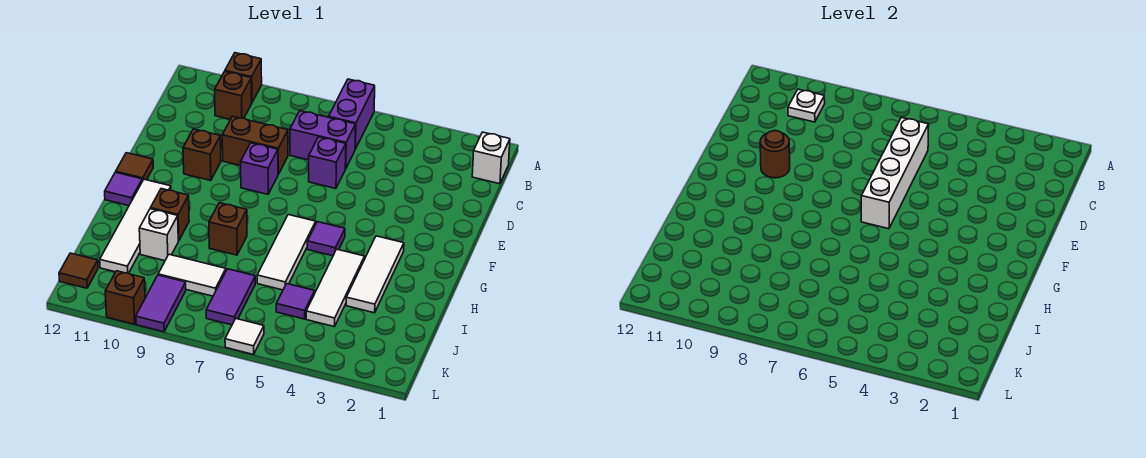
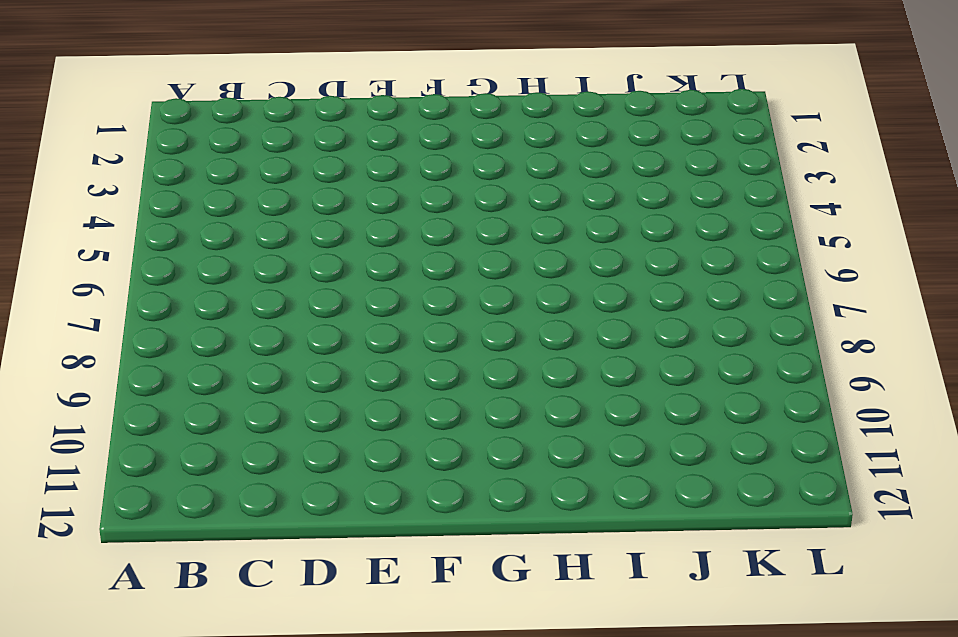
none -> purple brick A6:B6 level 1
none -> brown brick A10 level 1
none -> white brick B1 level 1

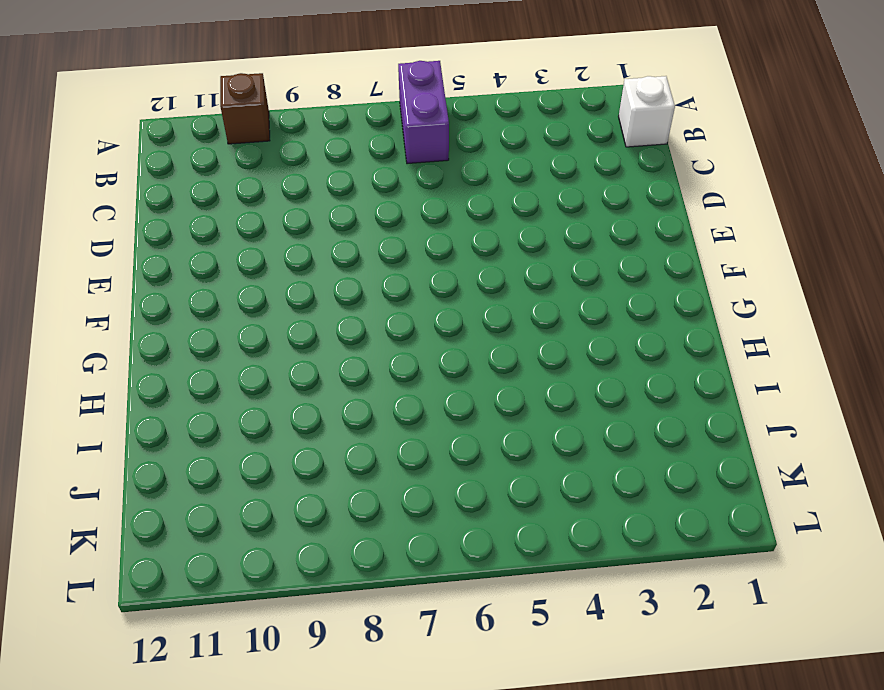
none -> brown brick B10 level 1
none -> purple brick C6:C7 level 1
none -> purple brick D6 level 1

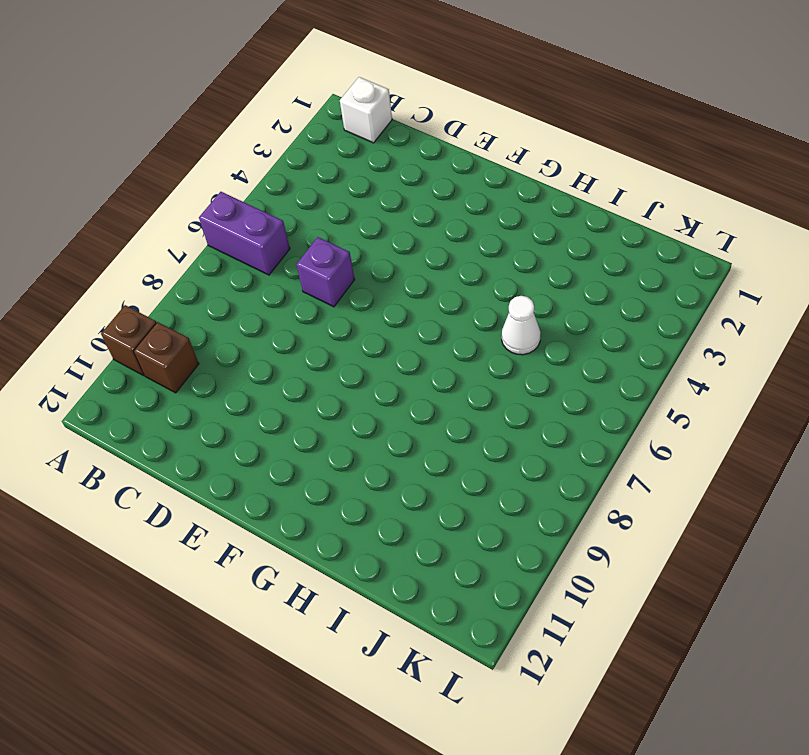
white cone I5 level 1 -> none
none -> purple brick C6:C7 level 1
none -> brown brick D8:D9 level 1
none -> purple brick E8 level 1

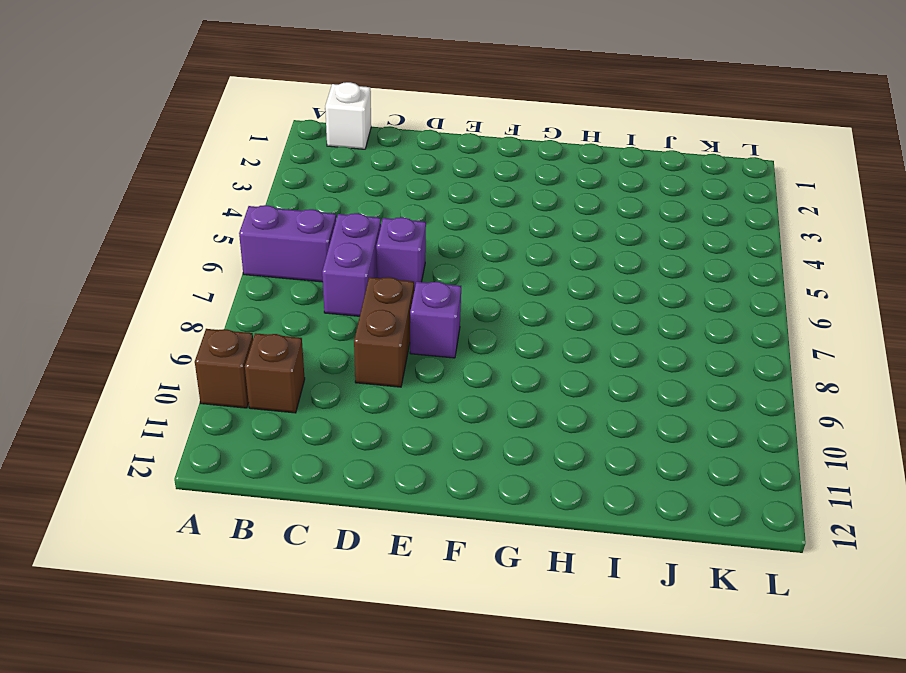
none -> brown brick E10 level 1
none -> brown tile F12 level 1
none -> white tile G3:I3 level 1

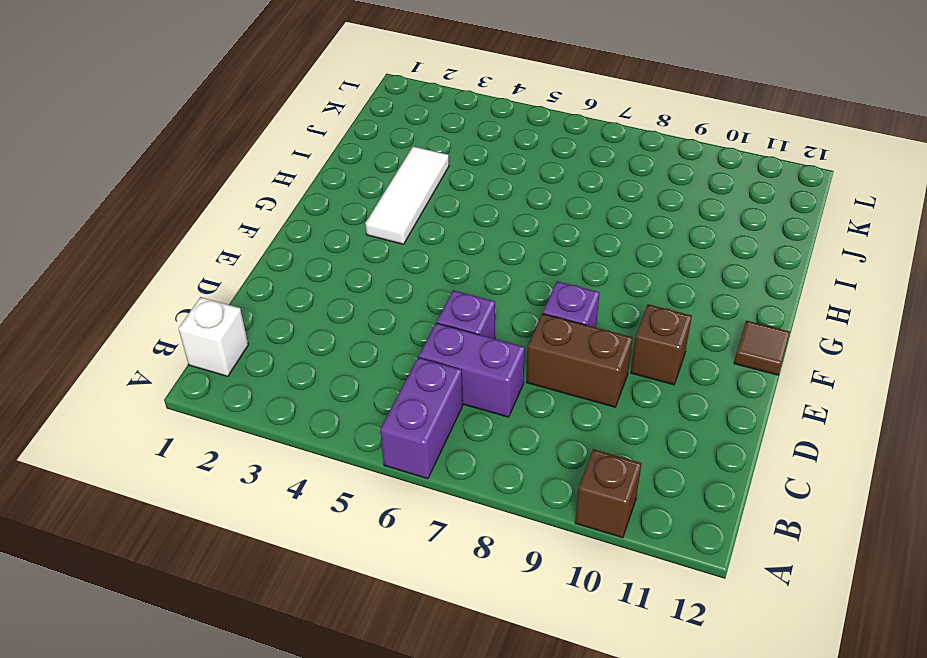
none -> brown brick B10 level 1
none -> purple tile G5 level 1
none -> white tile G6:I6 level 1

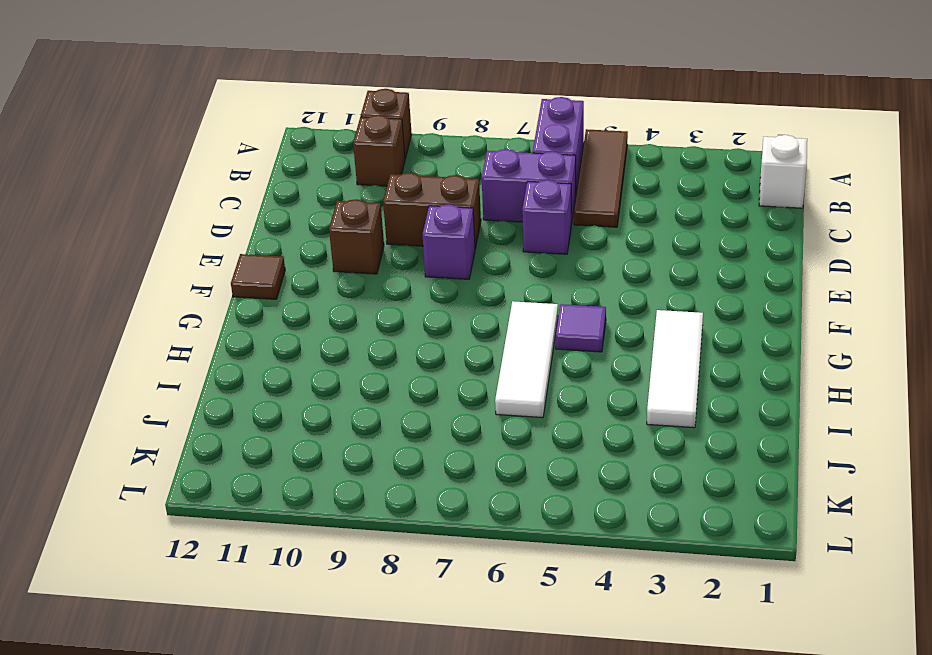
brown tile A5:C5 level 1 -> none
none -> white tile G11:J11 level 1
none -> purple tile G12 level 1
none -> white tile H4:J4 level 1

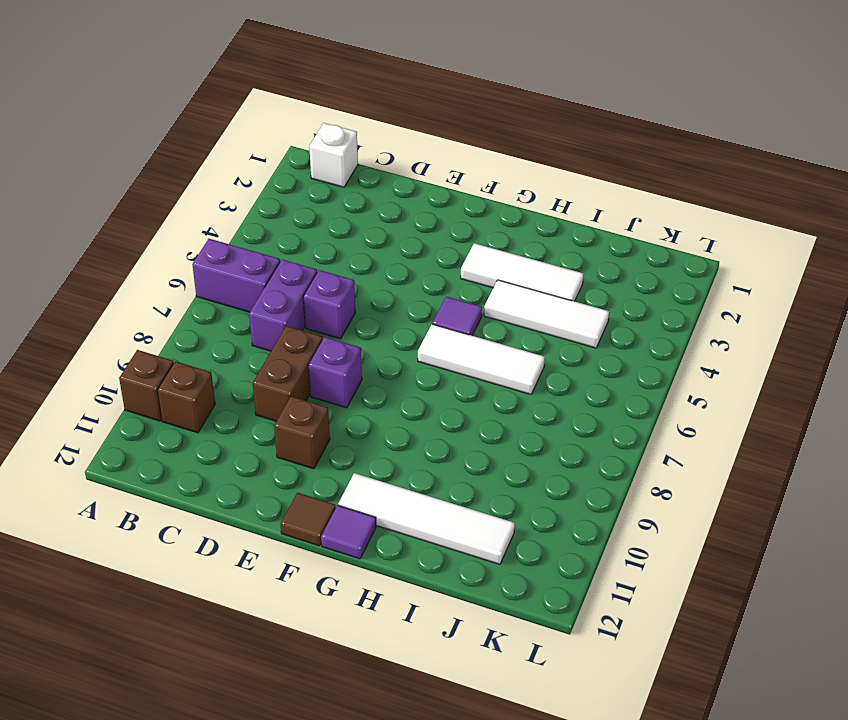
none -> brown brick H8 level 1
none -> brown brick H10 level 1
none -> white brick I10 level 1

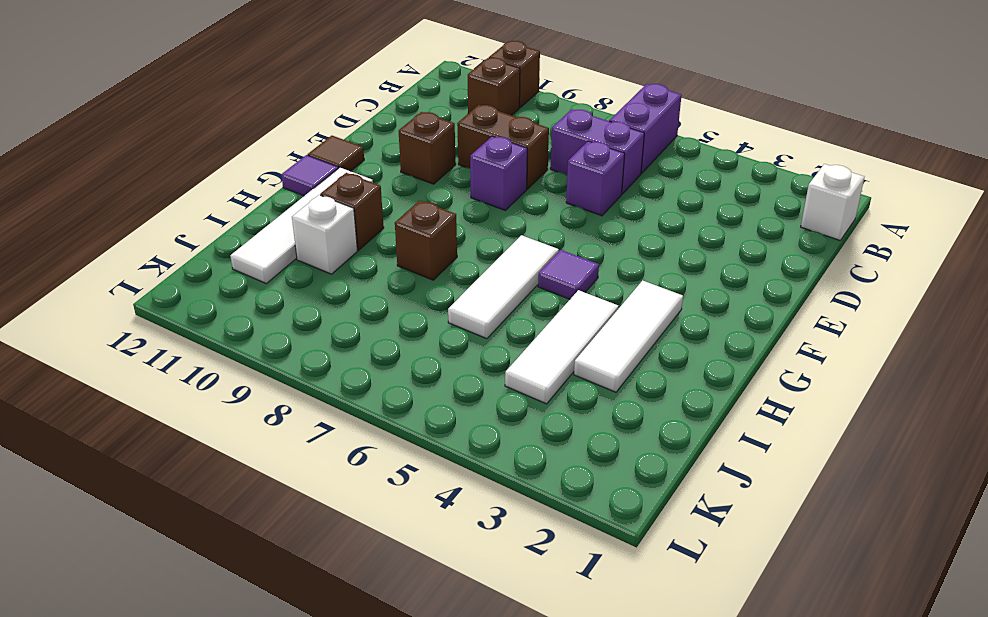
none -> purple tile J5 level 1
none -> purple tile J7:K7 level 1
none -> white tile J8:J9 level 1

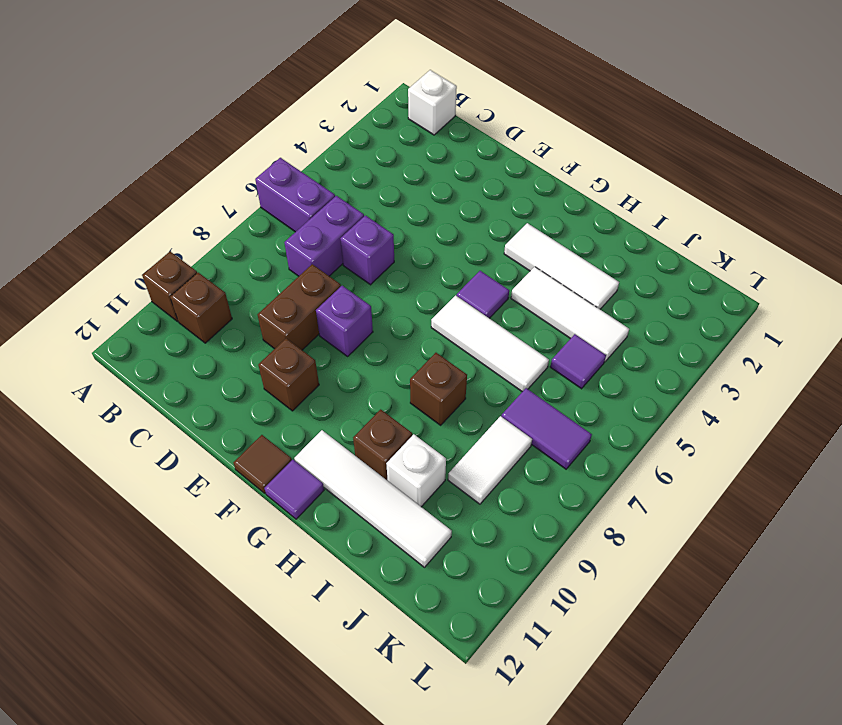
none -> purple tile K9:L9 level 1
none -> brown tile K12 level 1
none -> white tile L6 level 1

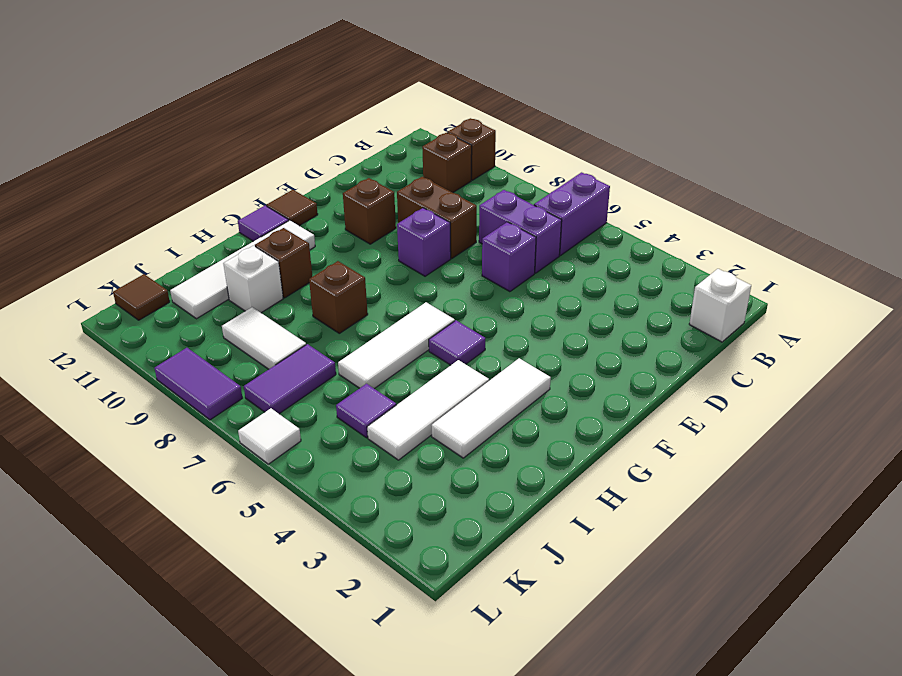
purple tile L8:L9 level 1 -> purple tile K9:L9 level 1
none -> brown brick L10 level 1
none -> white plate B10 level 2
none -> white brick C6:F6 level 2

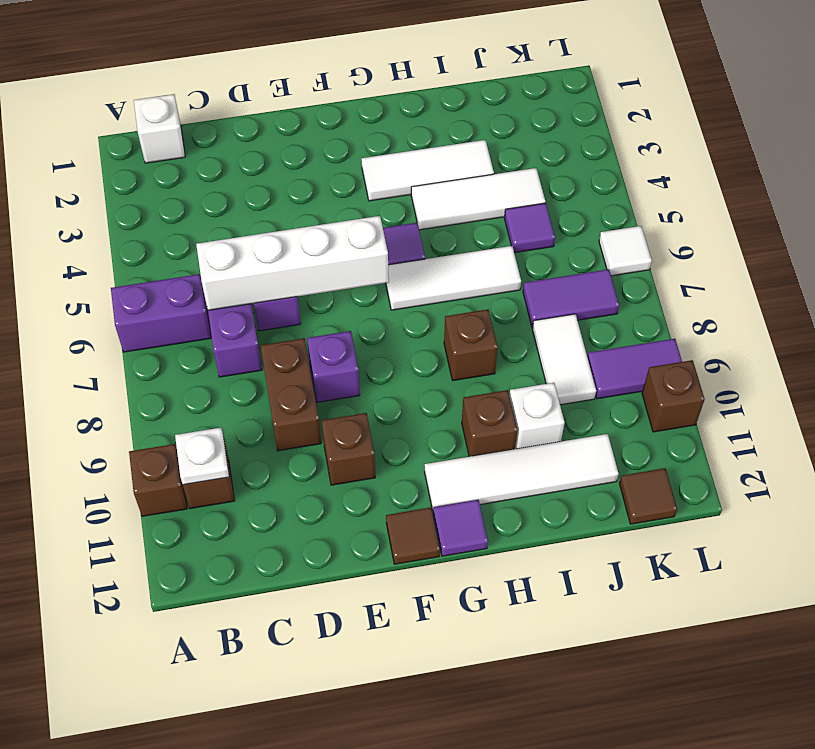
none -> brown round brick E10 level 2

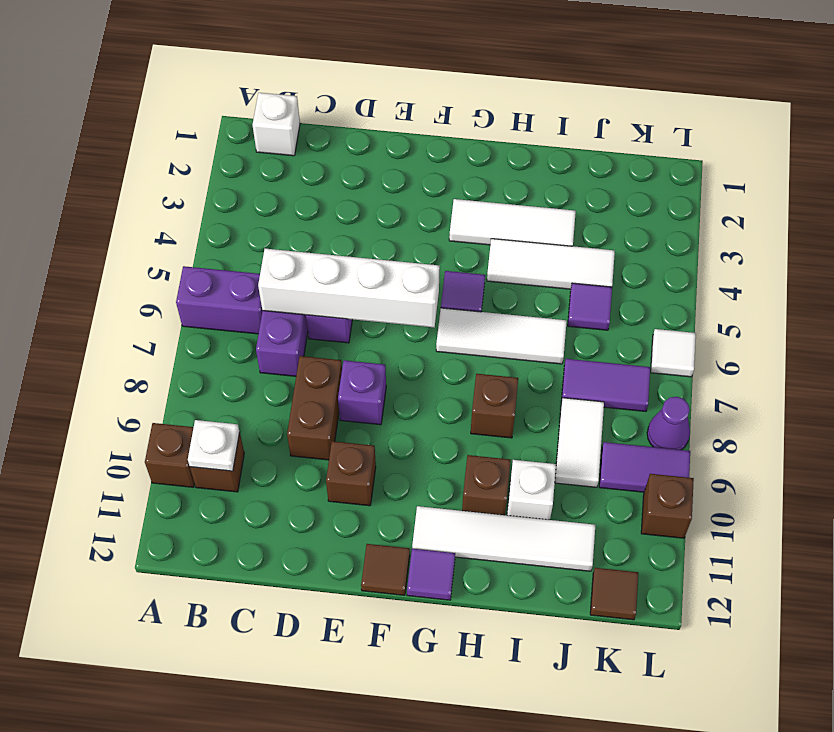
purple cone L8 level 1 -> none
none -> brown round brick E10 level 2

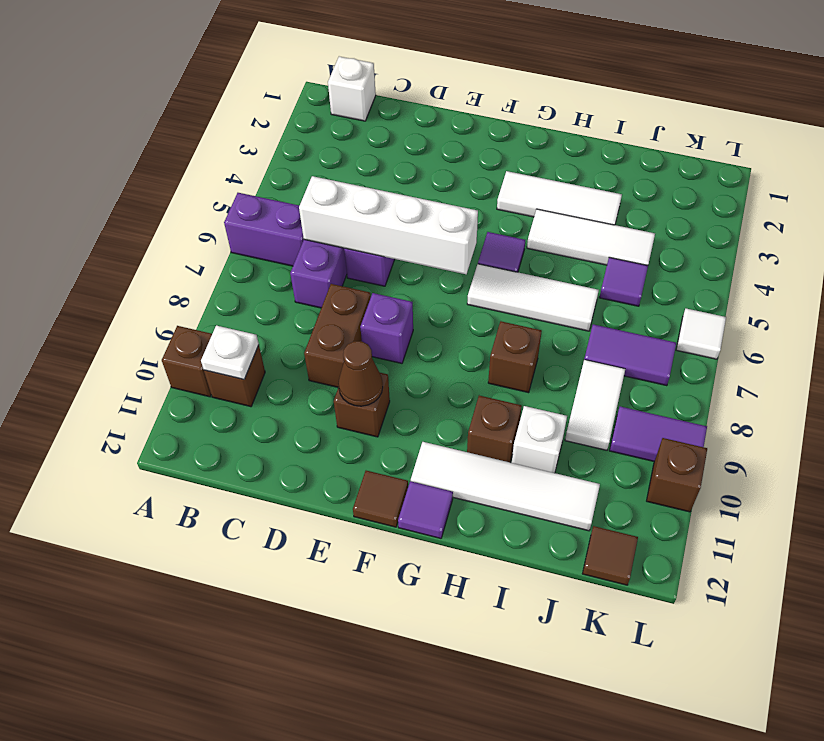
brown cone E10 level 2 -> brown round brick E10 level 2

